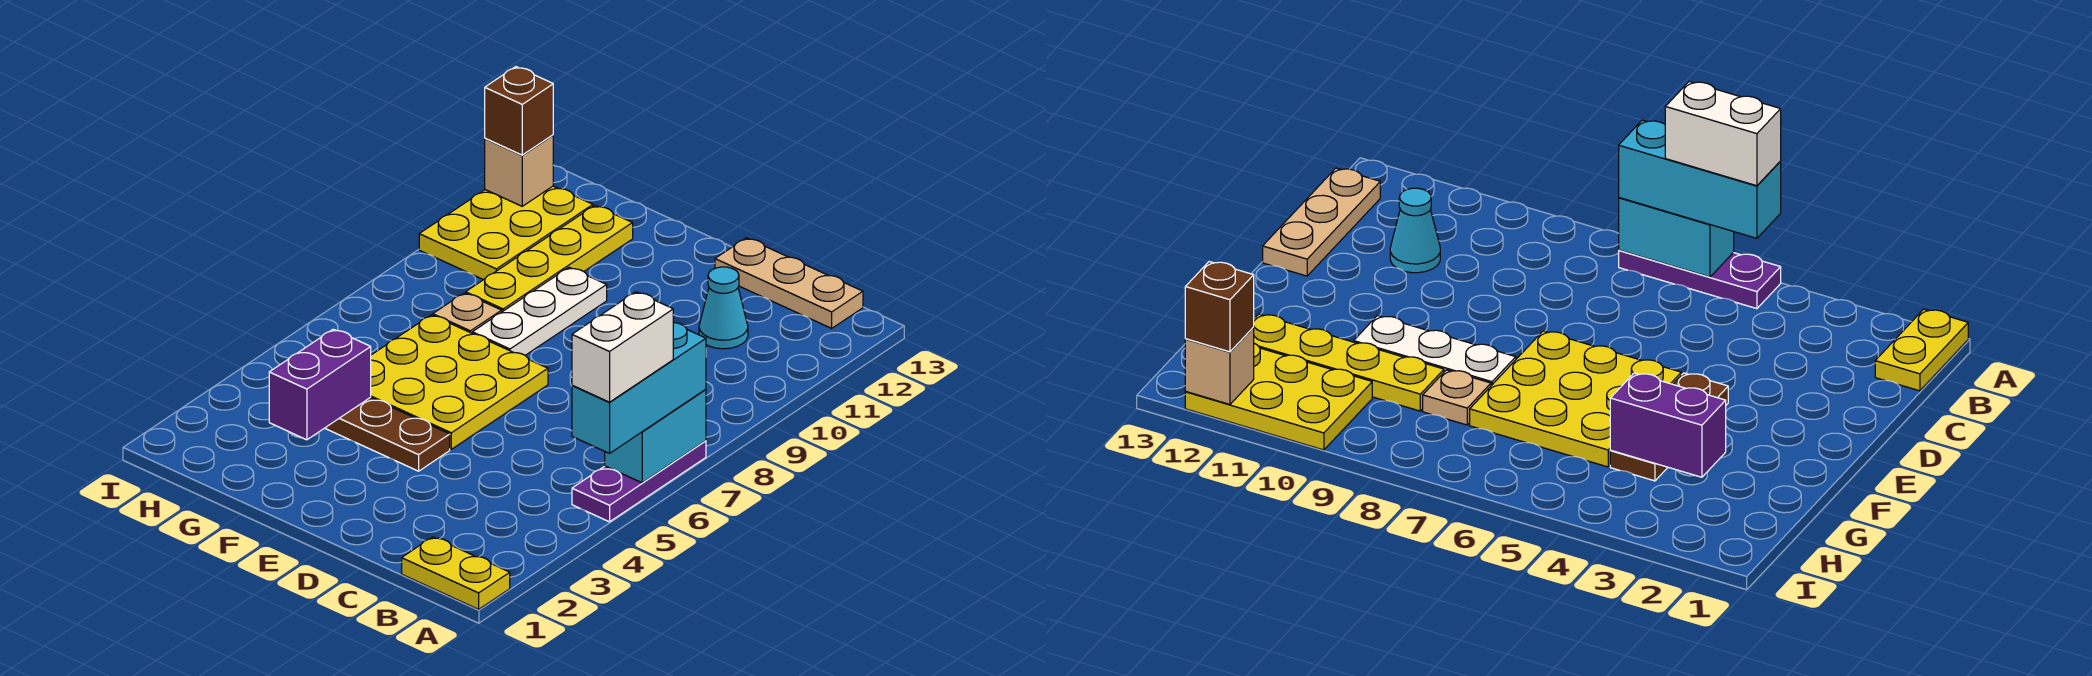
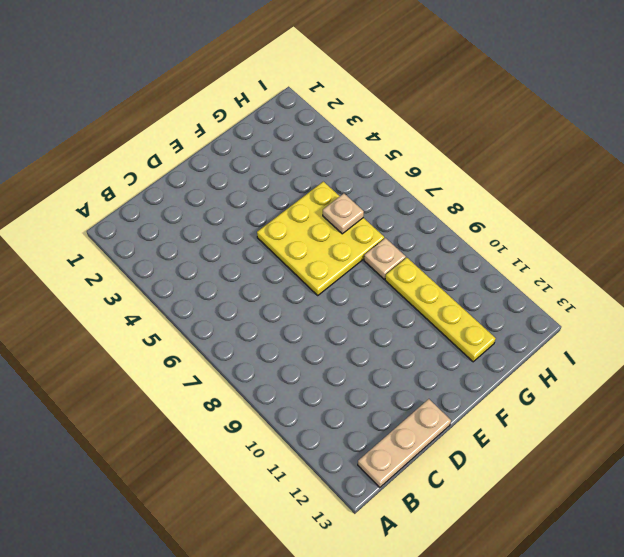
tan plate G6 level 2 -> none
none -> yellow plate A1:B1 level 1
none -> purple plate A5:A7 level 1
none -> cyan cone C11 level 1

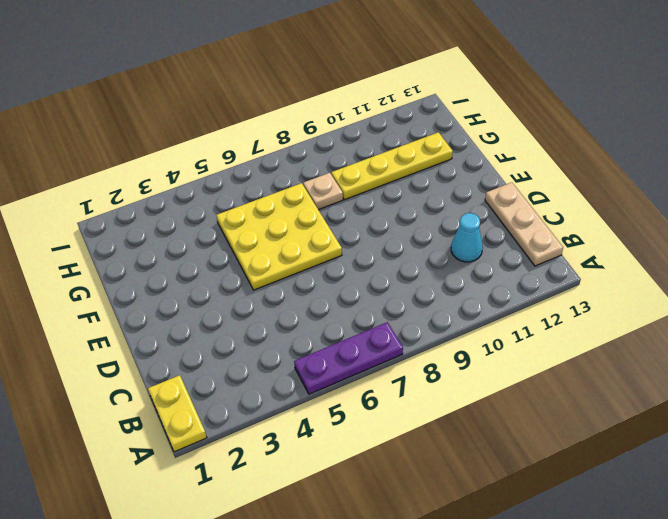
none -> brown plate E4:G4 level 1
none -> white plate F8:F10 level 1
none -> yellow plate H10:I12 level 1

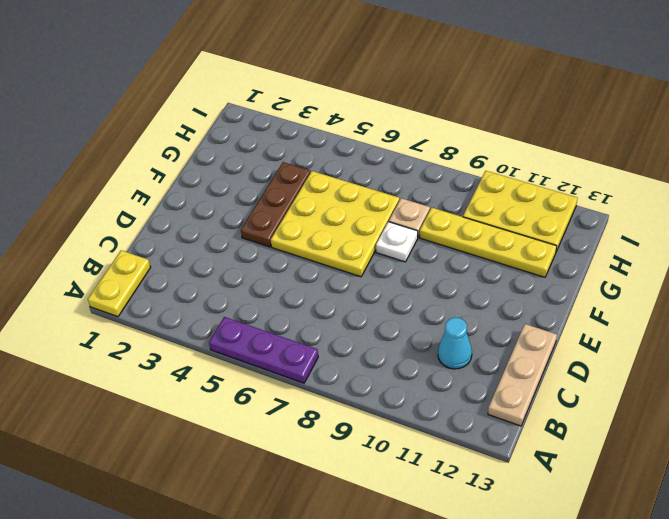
white plate F8 level 1 -> white plate F8:F10 level 1
none -> cyan brick A6:A7 level 2
none -> purple brick G3:G4 level 2
none -> tan brick I12 level 2

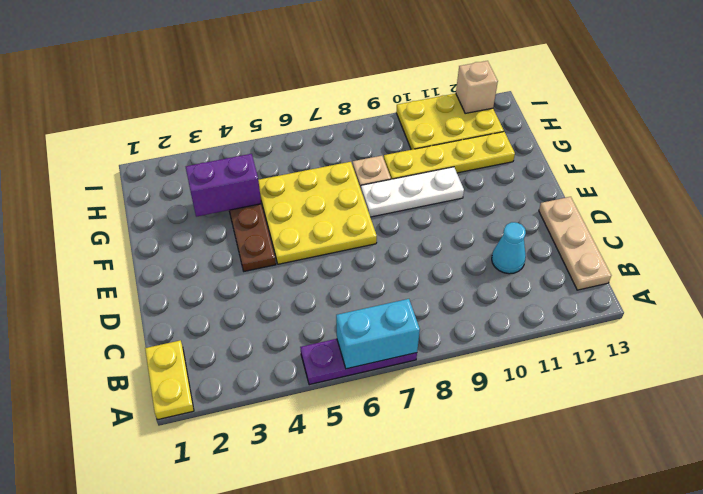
none -> cyan brick A5:A7 level 3
none -> brown brick I12 level 3
none -> white brick A5:A6 level 4

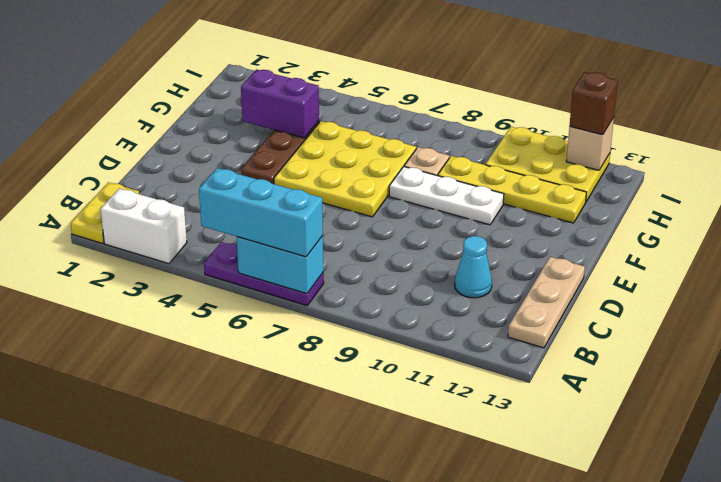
white brick A2:A3 level 1 -> white brick A5:A6 level 4

